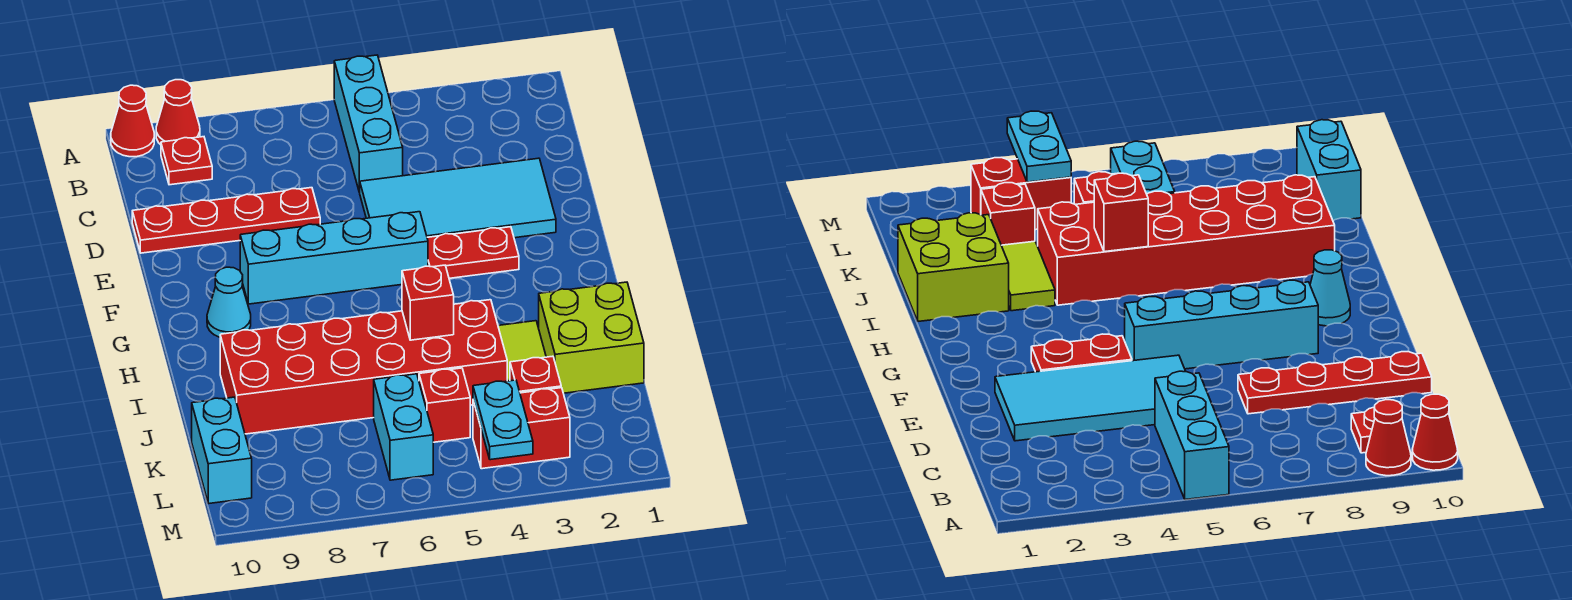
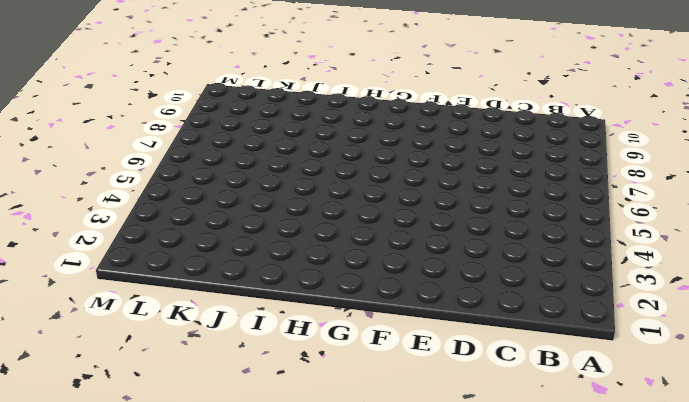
none -> cyan brick A5:C5 level 1
none -> red cone A9 level 1
none -> red cone A10 level 1

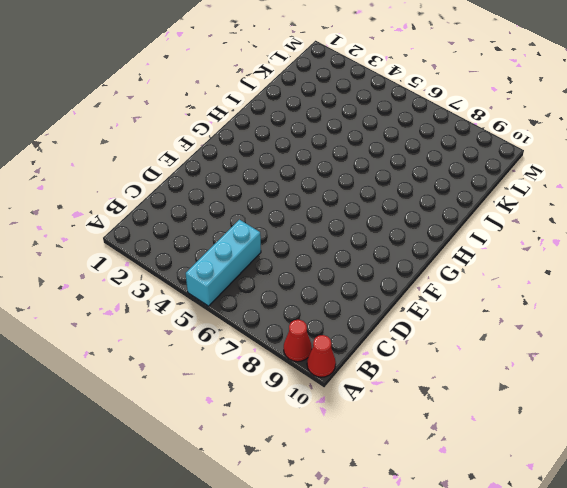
none -> red plate B9 level 1
none -> cyan tile D2:E5 level 1
none -> red plate D7:D10 level 1

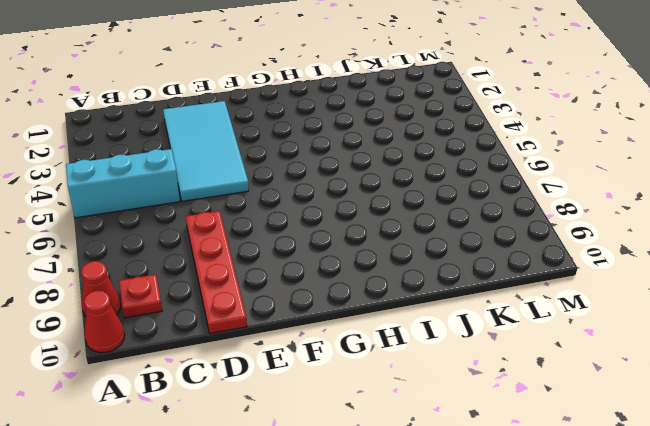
none -> red plate F3:F4 level 1
none -> cyan brick F5:F8 level 1
none -> cyan cone G9 level 1

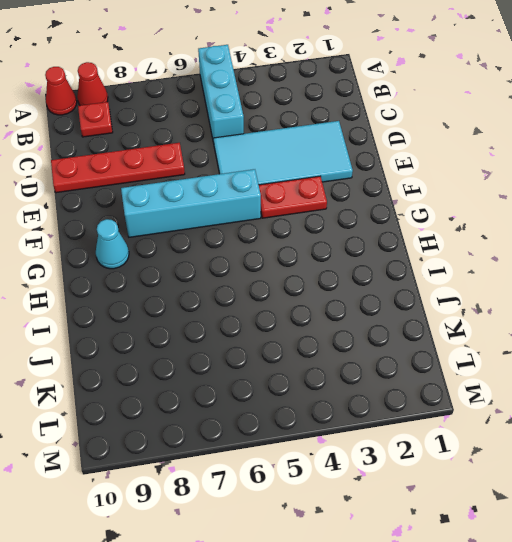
none -> lime brick I1:J2 level 1
none -> lime tile I3:J3 level 1
none -> red brick I4:J9 level 1

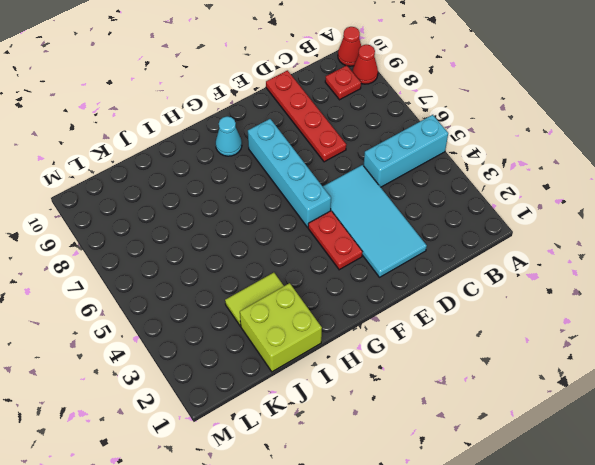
none -> red brick I4:J9 level 1
none -> red brick K3 level 1
none -> red brick K5 level 1

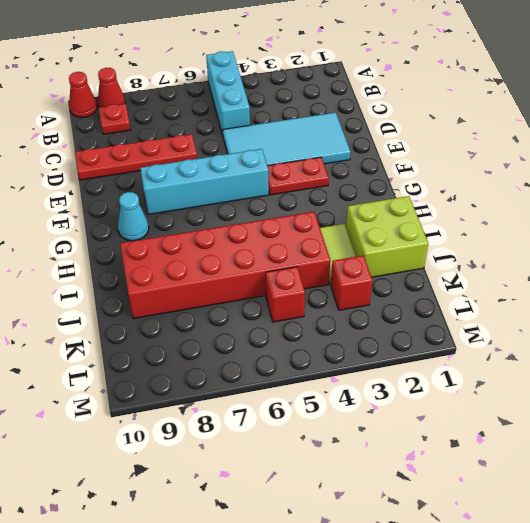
none -> cyan brick K6:L6 level 1
none -> cyan brick K10:L10 level 1
none -> red brick L3:L4 level 1

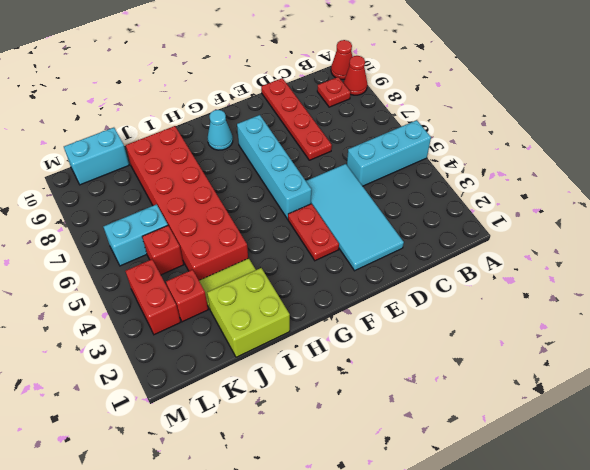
none -> red brick I5 level 2
none -> cyan plate L4:M4 level 2

